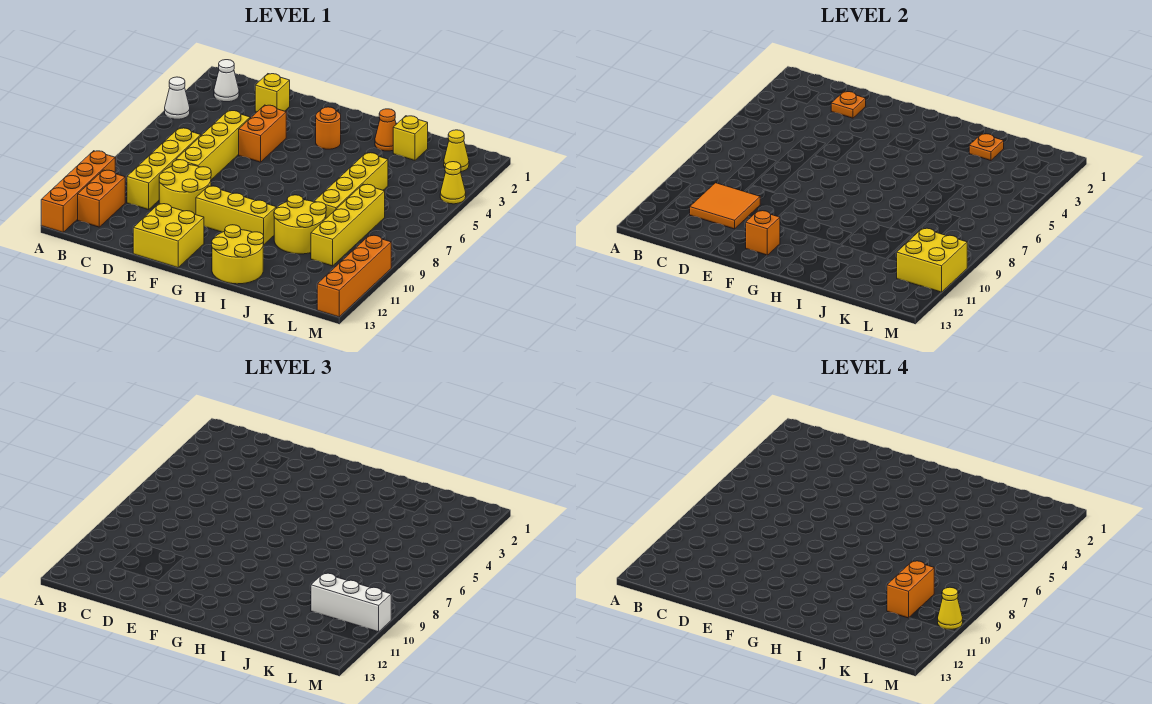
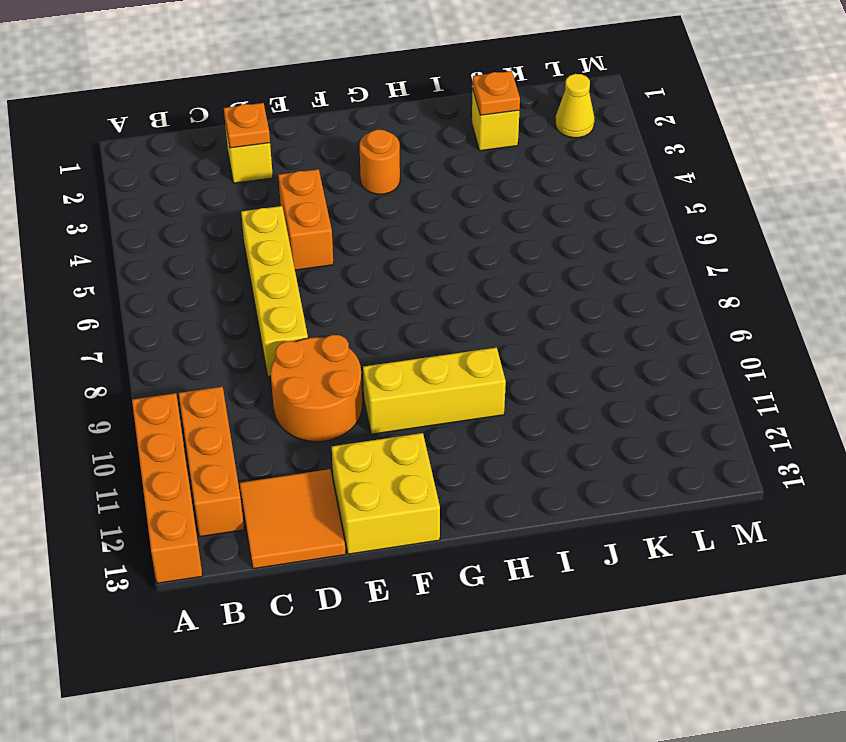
orange brick B10:B12 level 1 -> orange brick B11:B12 level 1
orange tile C12:D13 level 1 -> orange tile C10:D11 level 2
orange round brick D9:E10 level 1 -> yellow round brick D9:E10 level 1
none -> white cone A4 level 1
none -> white cone B2 level 1
none -> yellow brick C7:C10 level 1

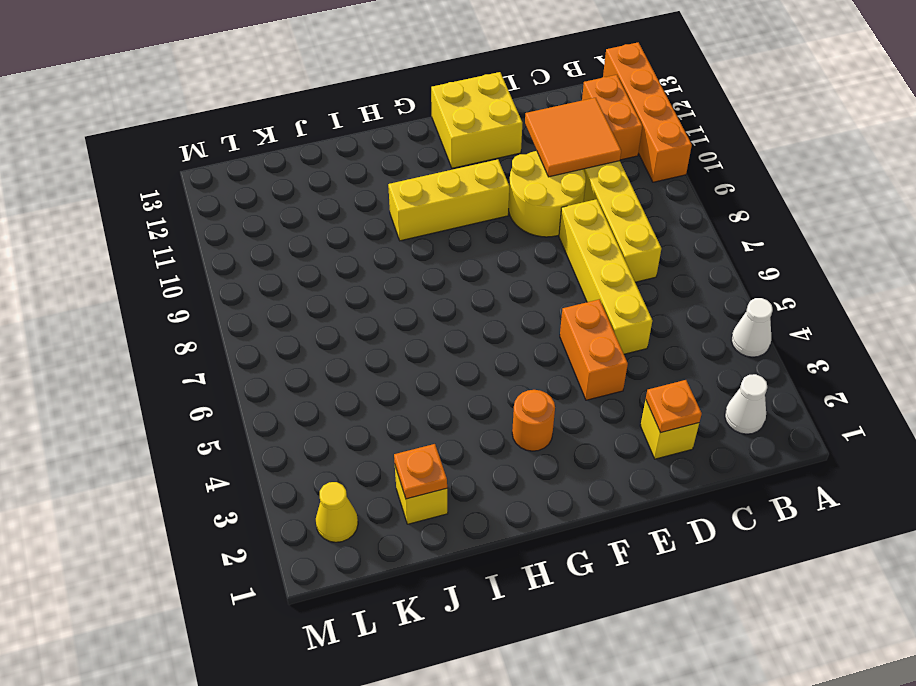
none -> yellow round brick H12:I13 level 1
none -> orange cone I2 level 1
none -> yellow round brick I9:J10 level 1

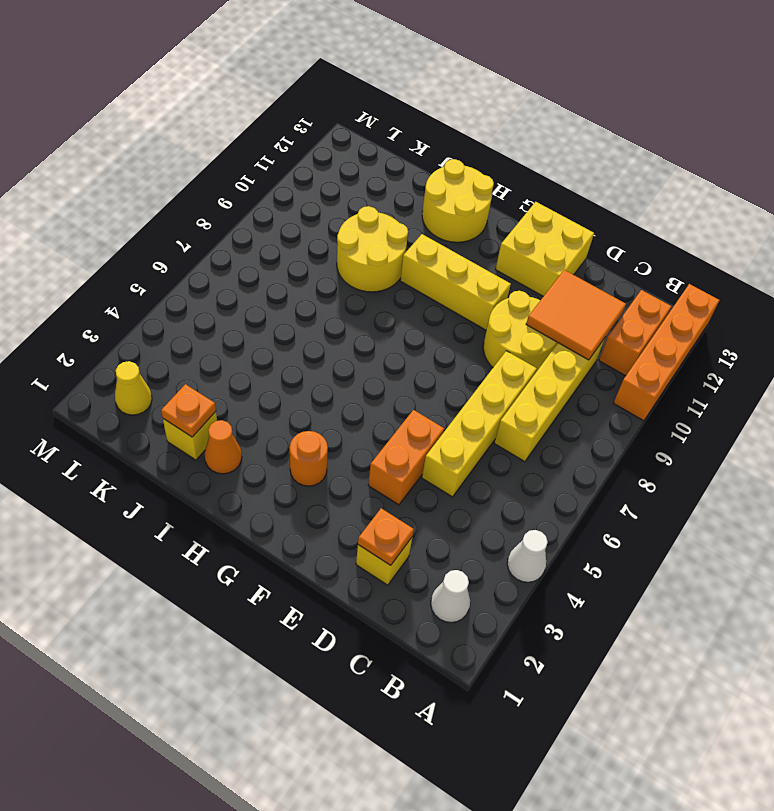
none -> yellow brick J5:J8 level 1
none -> yellow brick K7:K10 level 1
none -> yellow cone M4 level 1

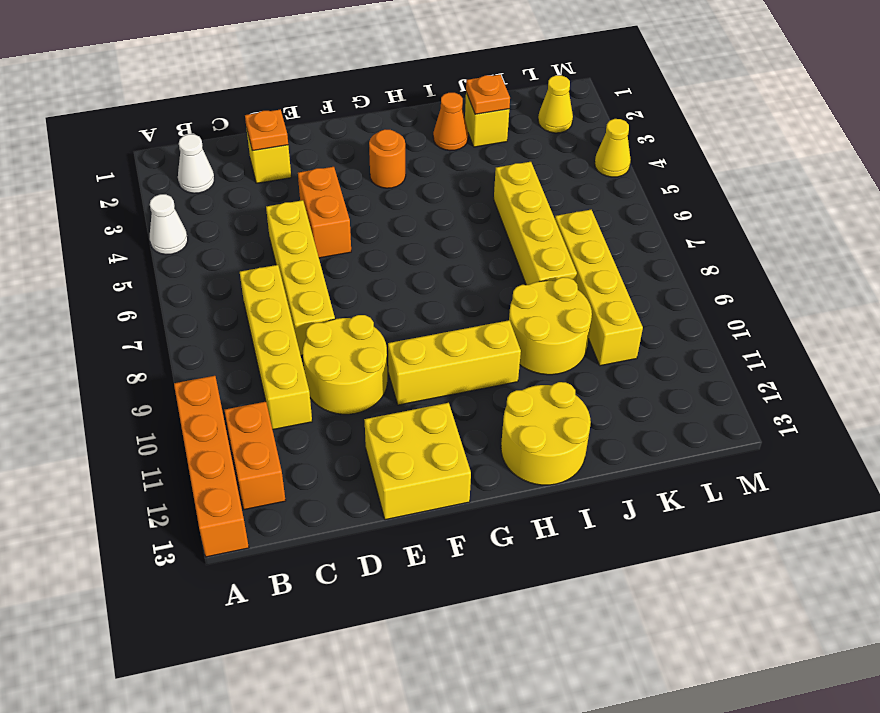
none -> orange brick M10:M13 level 1
none -> orange tile C10:D11 level 2
none -> orange brick F12 level 2

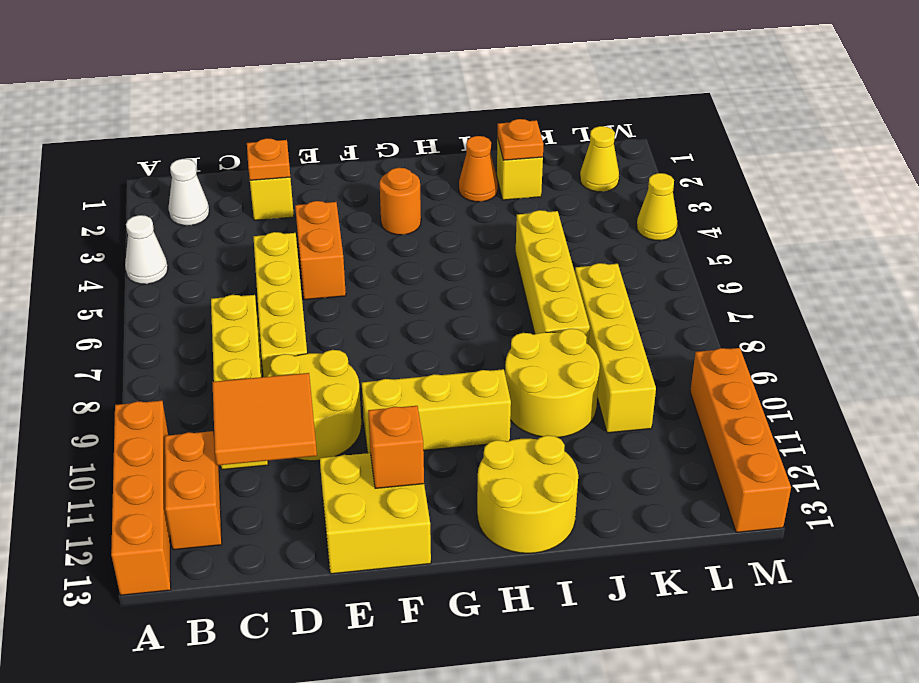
none -> yellow brick L10:M11 level 2
none -> white brick K10:M10 level 3
none -> orange brick K9:K10 level 4

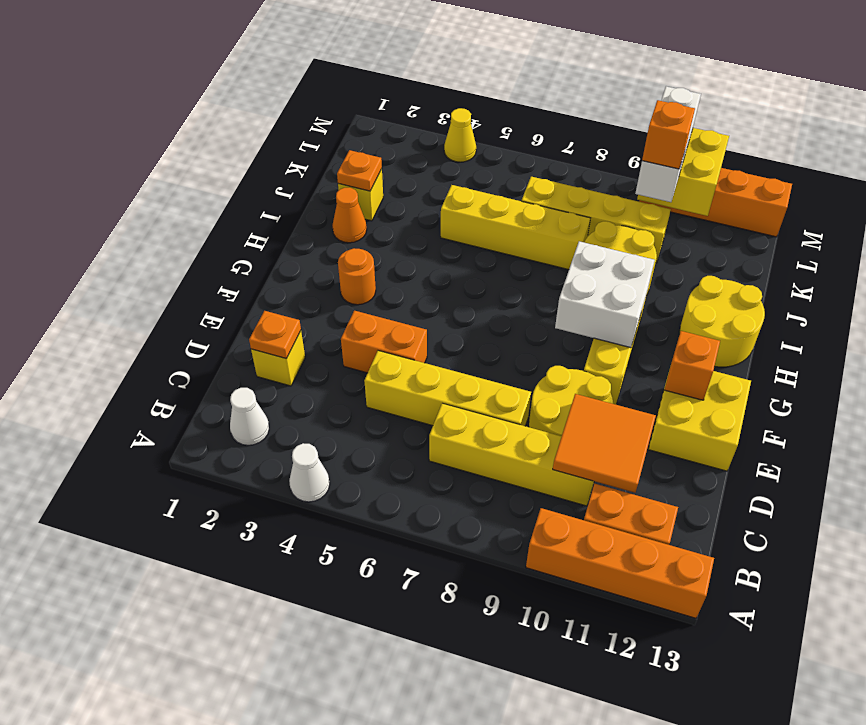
white brick G9:H10 level 2 -> none
orange brick K10 level 4 -> orange brick K9:K10 level 4
none -> yellow cone L2 level 1
none -> yellow cone M10 level 4

